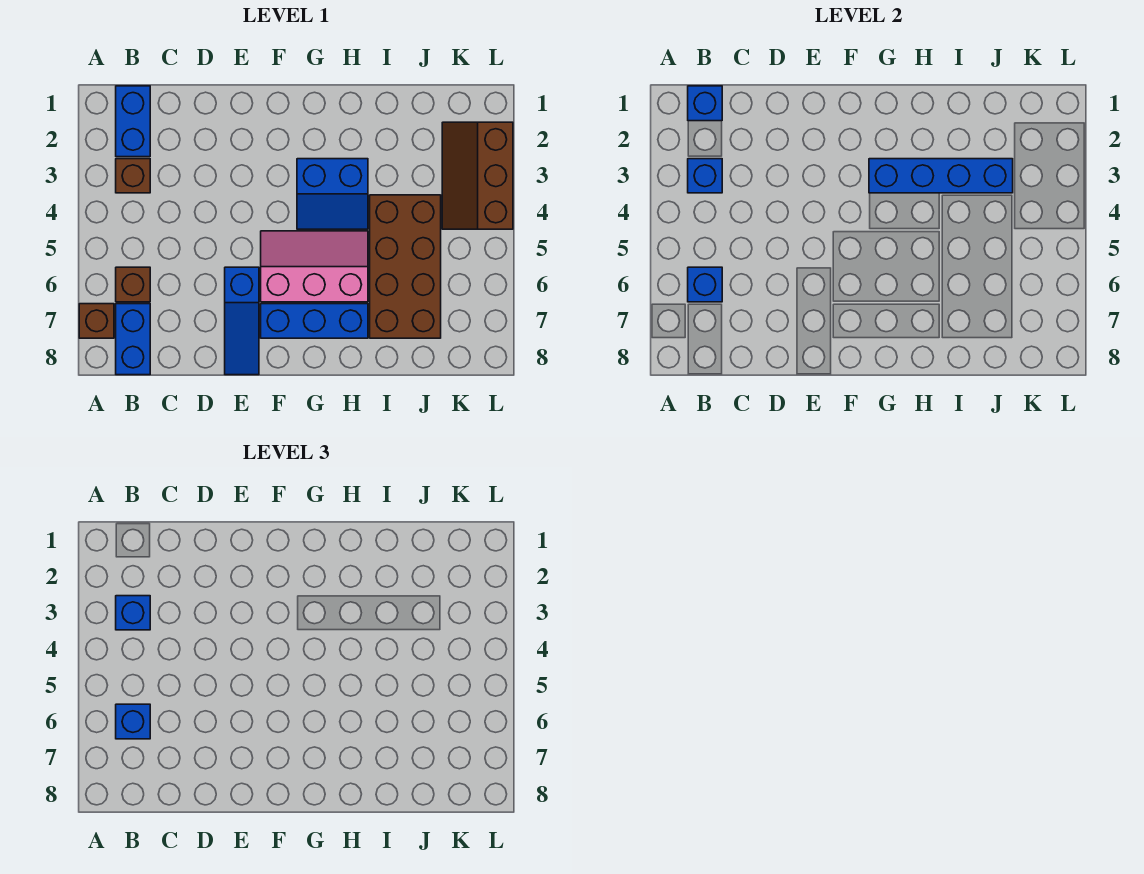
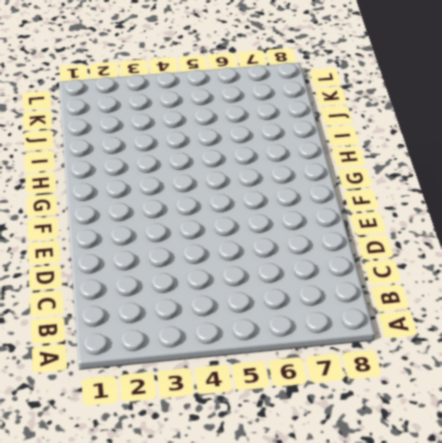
none -> brown brick A7 level 1
none -> blue brick B1:B2 level 1
none -> brown brick B3 level 1

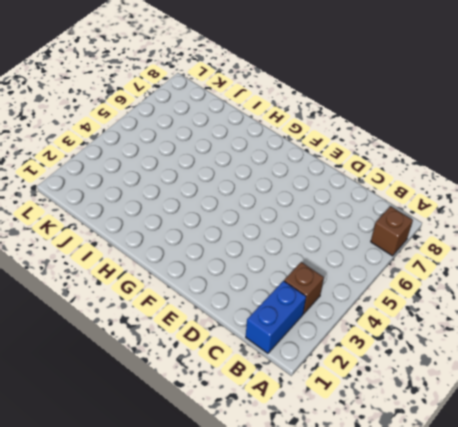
none -> brown brick B6 level 1
none -> blue brick B7:B8 level 1
none -> blue slope E6:E8 level 1 top 6

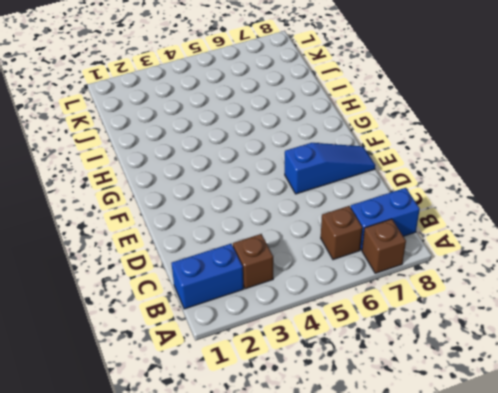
none -> pink slope F5:H6 level 1 top 6
none -> blue brick F7:H7 level 1
none -> blue slope G3:H4 level 1 top 3

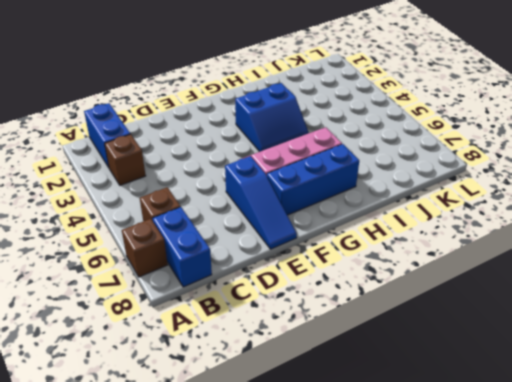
none -> brown brick I4:J7 level 1
none -> brown slope K2:L4 level 1 top L
none -> blue brick B1 level 2

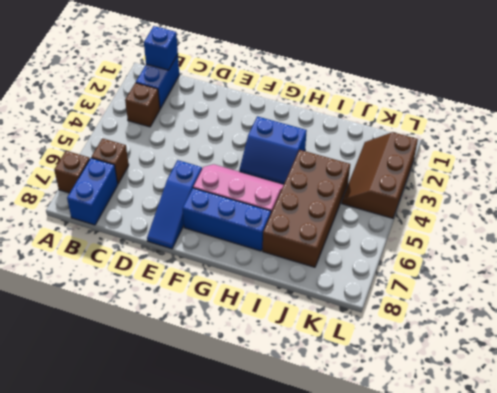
none -> blue brick B3 level 2
none -> blue brick B6 level 2
none -> blue brick G3:J3 level 2

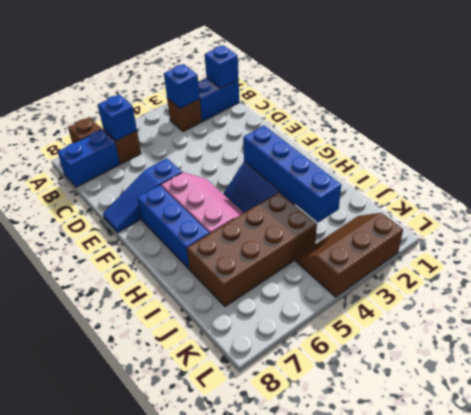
none -> blue brick B3 level 3
none -> blue brick B6 level 3

